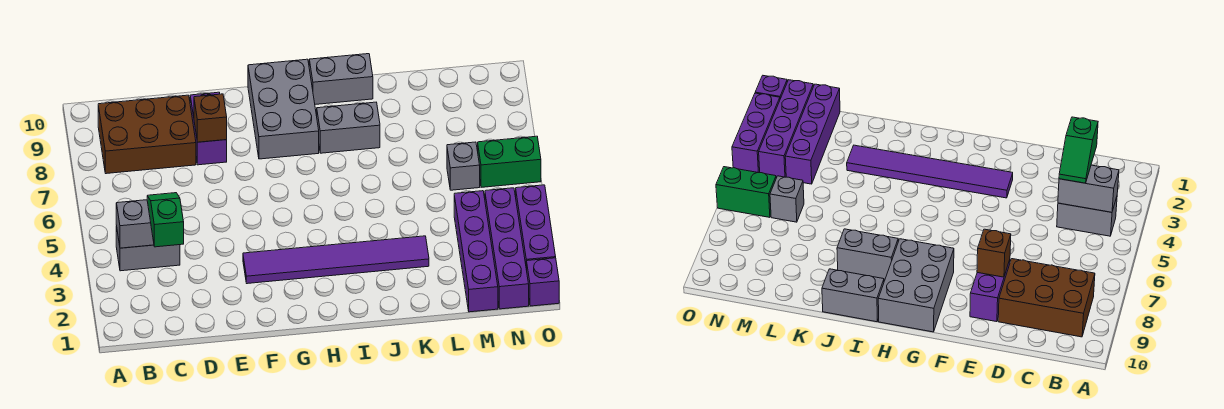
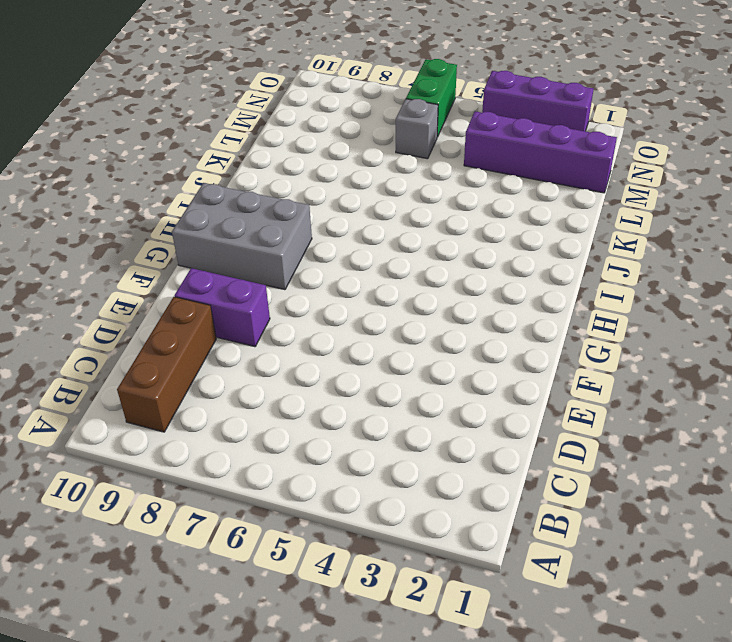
brown brick B9:D9 level 1 -> brown brick B8:D9 level 1
none -> grey brick B4:C4 level 1
none -> purple tile F3:K3 level 1
none -> grey brick I8:J8 level 1

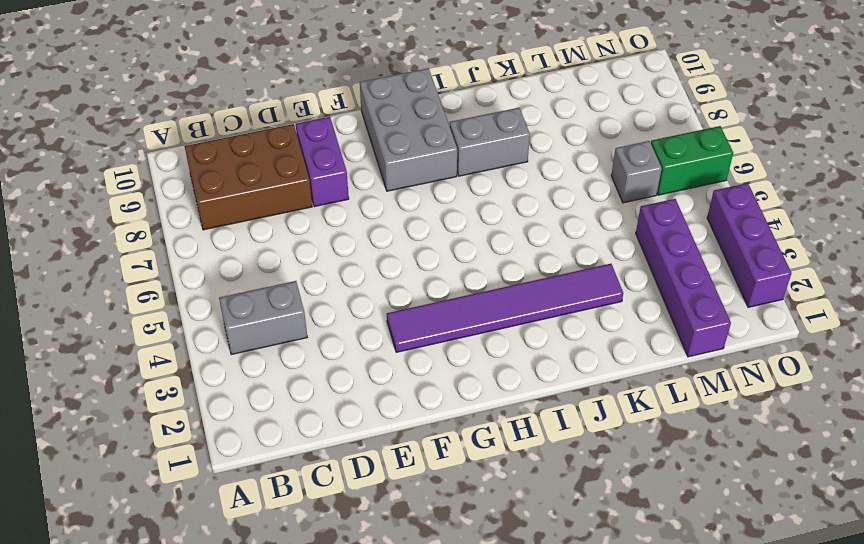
none -> grey brick I10:J10 level 1
none -> purple brick N1:N4 level 1
none -> purple brick O1 level 1

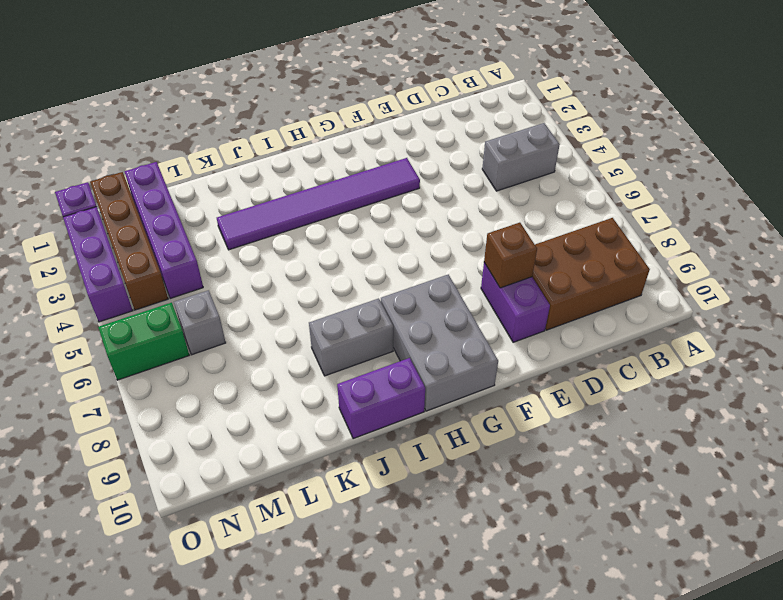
purple brick I10:J10 level 1 -> grey brick I10:J10 level 1
brown brick N1:N4 level 1 -> purple brick N1:N4 level 1
none -> grey brick B4:C4 level 2
none -> green slope C3:C4 level 3 top 3

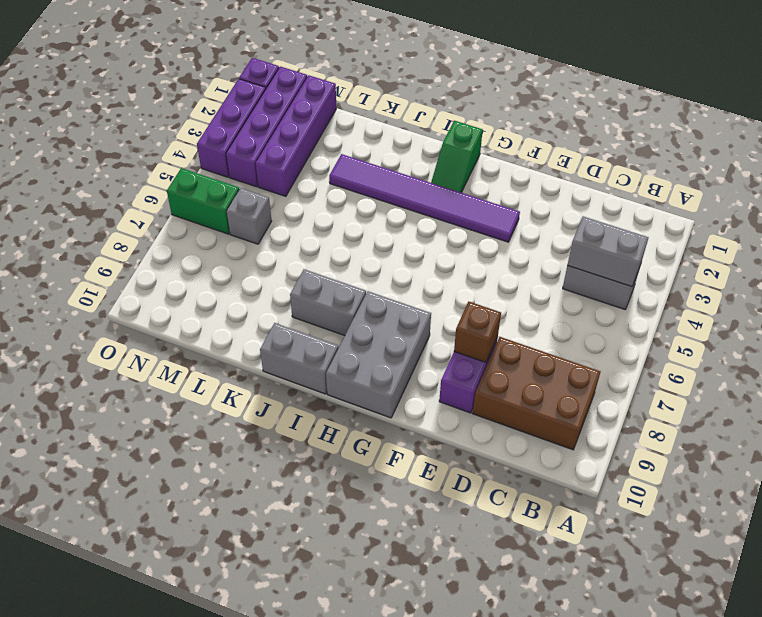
green slope H1:H2 level 1 top 1 -> green slope C3:C4 level 3 top 3

